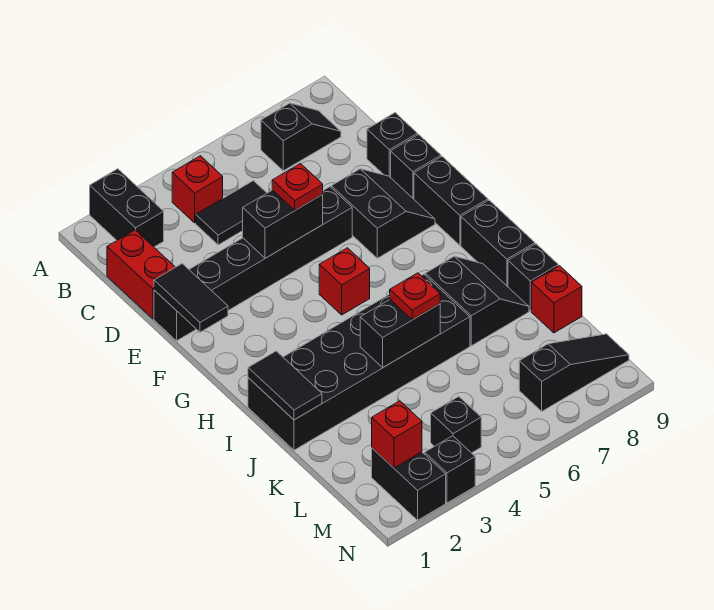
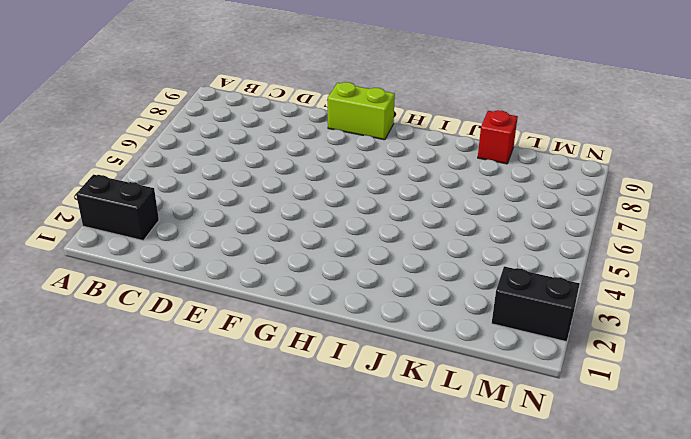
lime brick F9:G9 level 1 -> black brick F9:G9 level 1
none -> red brick B4 level 1
none -> black slope B7:B8 level 1 top 7
none -> red brick C1:D1 level 1

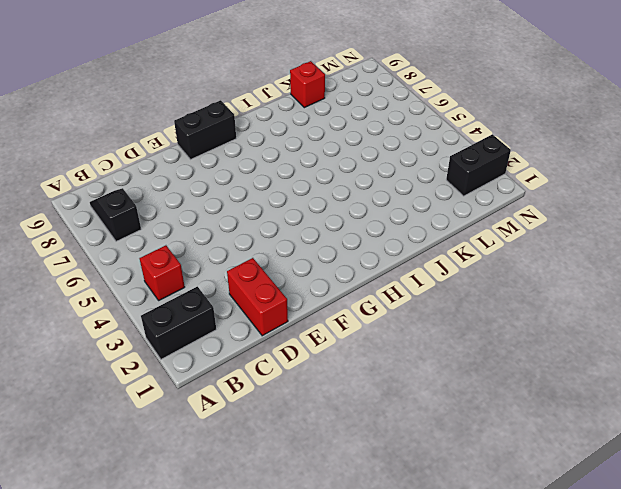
red brick D1:D2 level 1 -> red brick C1:D1 level 1
none -> black tile C4:C5 level 1
none -> black brick D9 level 1
none -> black brick E1:E6 level 1

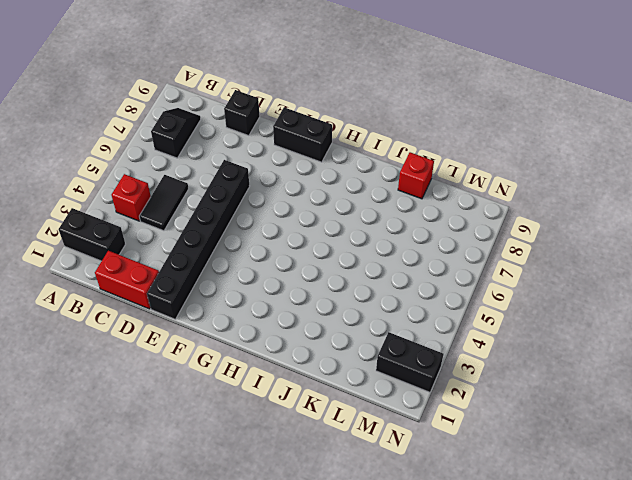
none -> black slope E7:F8 level 1 top 7
none -> black brick E9 level 1
none -> red brick G5 level 1

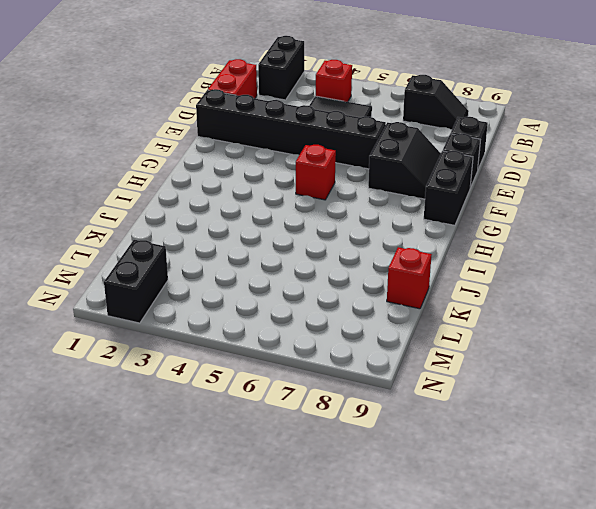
none -> black brick H9:I9 level 1
none -> black brick I1:J6 level 1
none -> black slope I7:J8 level 1 top 7

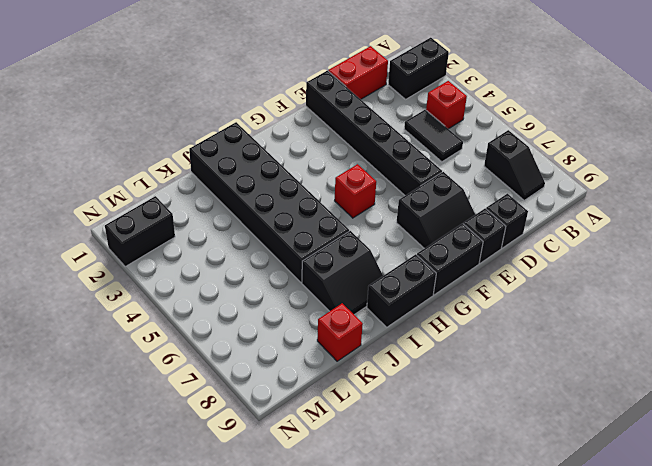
none -> black brick J9 level 1
none -> black brick M4 level 1
none -> black slope M7:M9 level 1 top 7

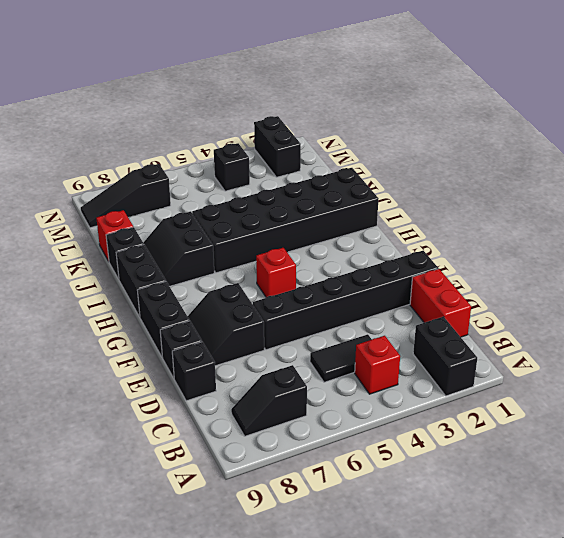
none -> black brick N3 level 1
none -> black tile E1:F1 level 2
none -> black brick E4:E5 level 2

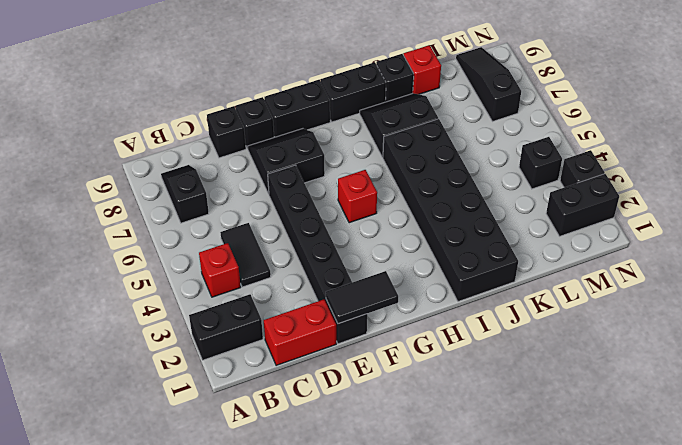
none -> black brick E4:E5 level 2
none -> black tile I1:J1 level 2
none -> black brick J4:J5 level 2

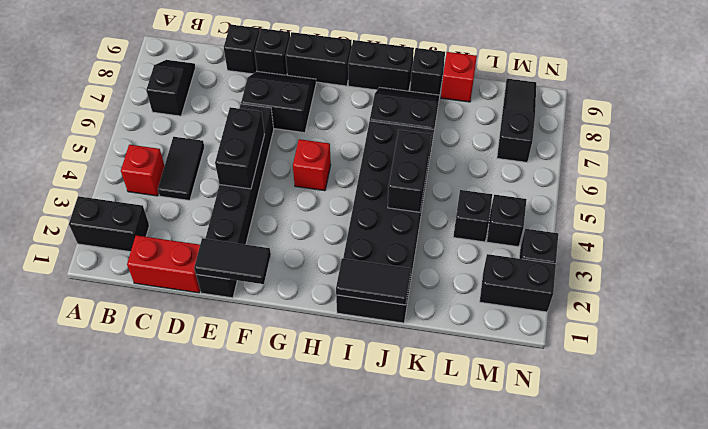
black brick L4 level 1 -> none
none -> red brick M2 level 2
none -> red plate E5 level 3
none -> red plate J5 level 3

